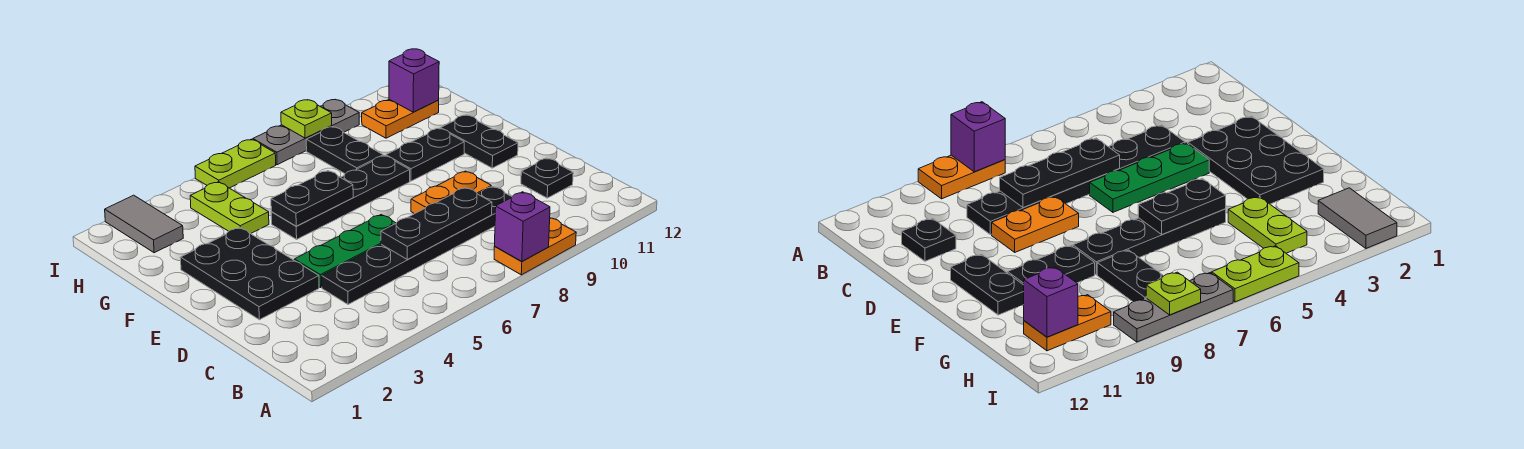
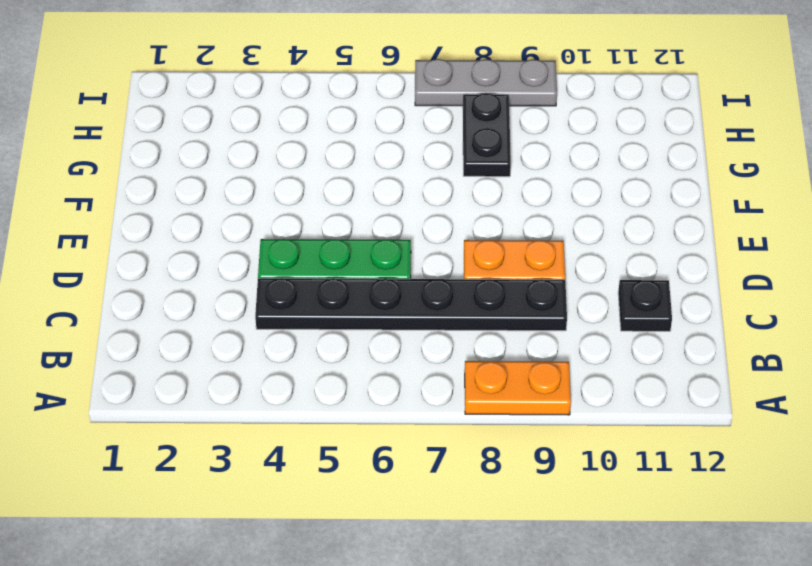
none -> black plate D2:F3 level 1
none -> black plate E11:F11 level 1
none -> black plate F5:F8 level 1

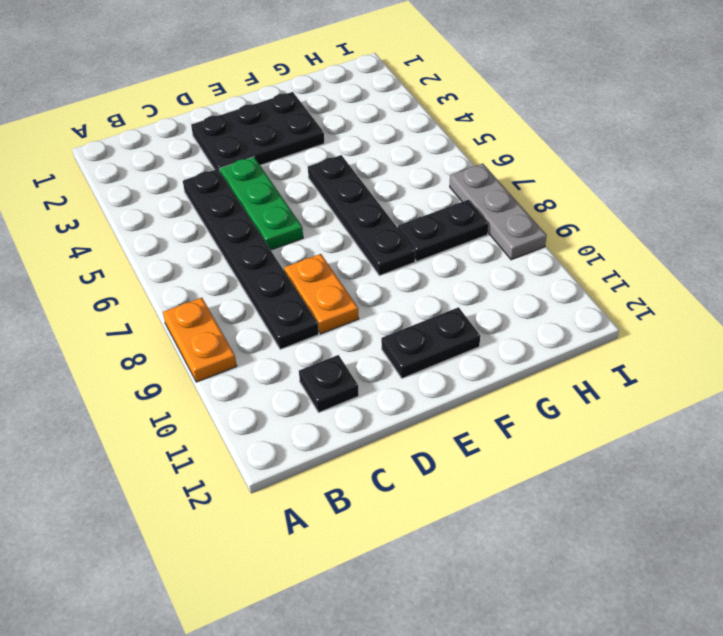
none -> black plate F9:F10 level 1
none -> lime plate G4:H4 level 1
none -> grey tile H2:I2 level 1

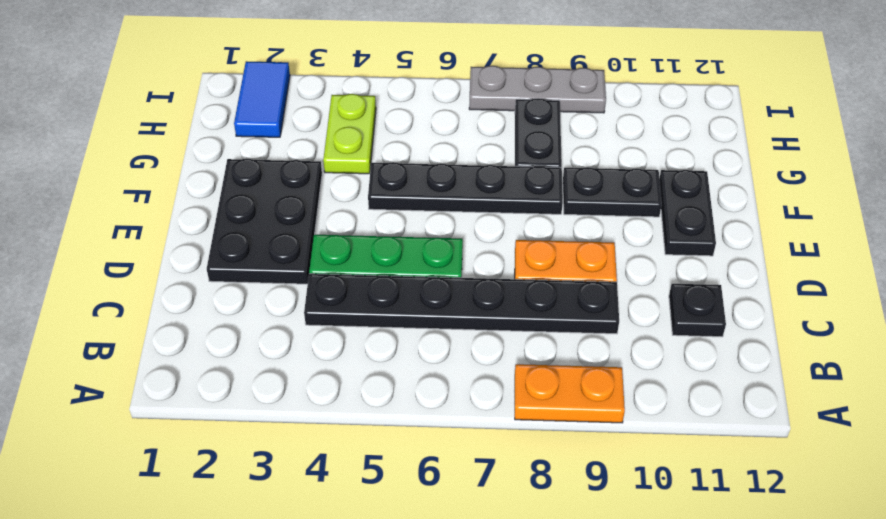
blue tile H2:I2 level 1 -> grey tile H2:I2 level 1
none -> orange plate H10:H11 level 1
none -> lime plate I5:I6 level 1
none -> purple brick A8 level 2

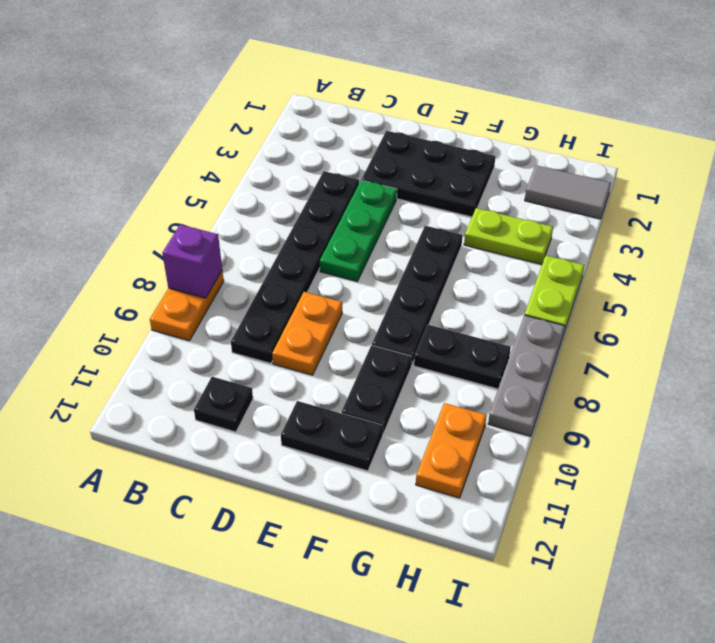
none -> black plate C6:C8 level 2
none -> black plate F5:F6 level 2
none -> purple brick H11 level 2

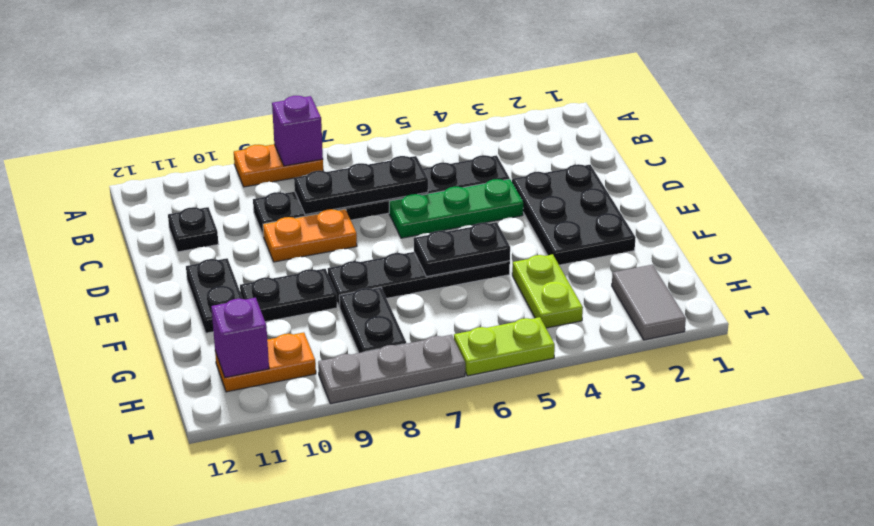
none -> lime plate I8 level 2

